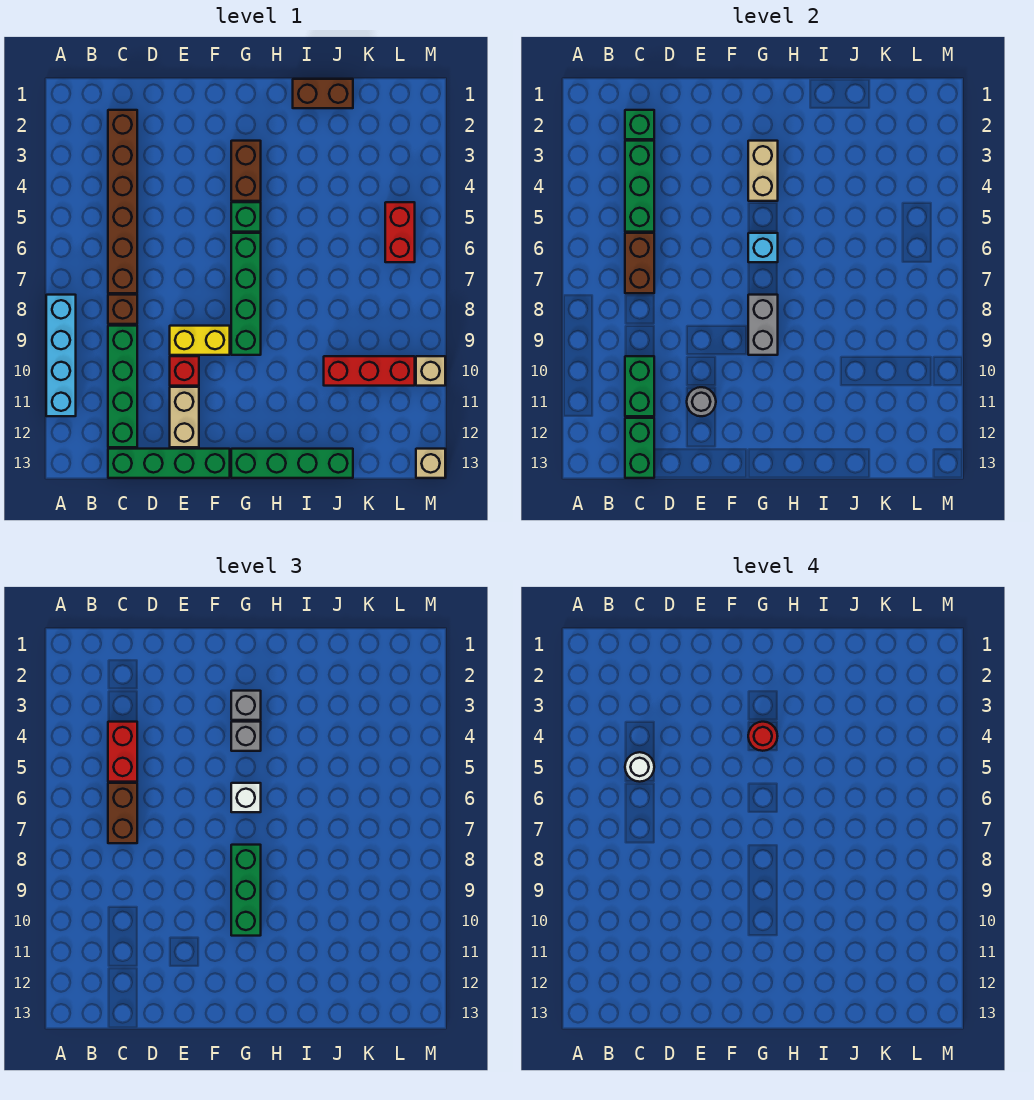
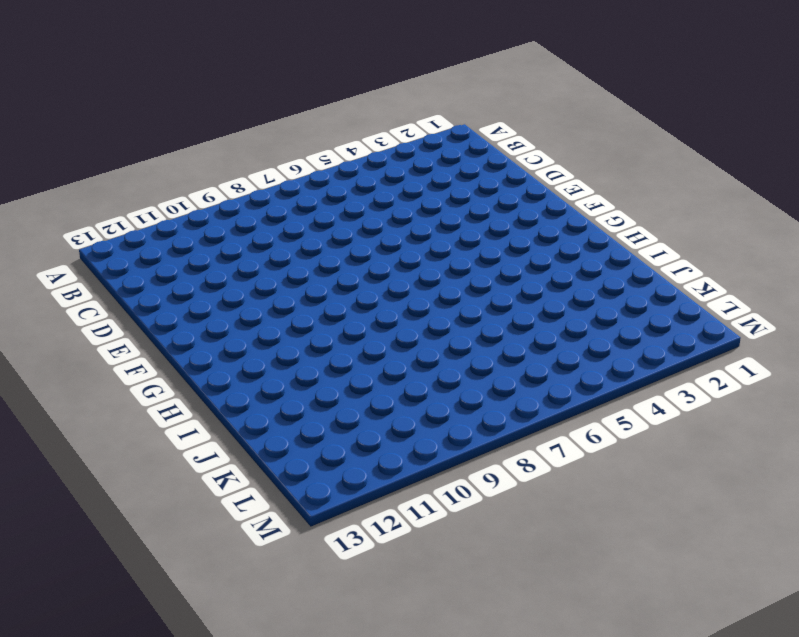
none -> cyan brick A8:A11 level 1
none -> brown brick C2:C7 level 1
none -> brown brick C8 level 1
none -> green brick C9:C12 level 1

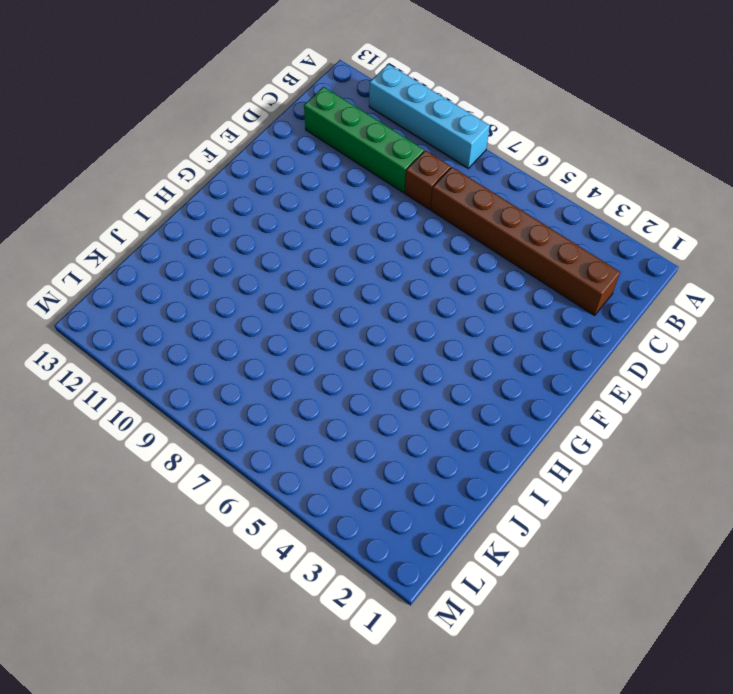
none -> green brick C13:F13 level 1
none -> yellow brick E9:F9 level 1
none -> red brick E10 level 1
none -> tan brick E11:E12 level 1

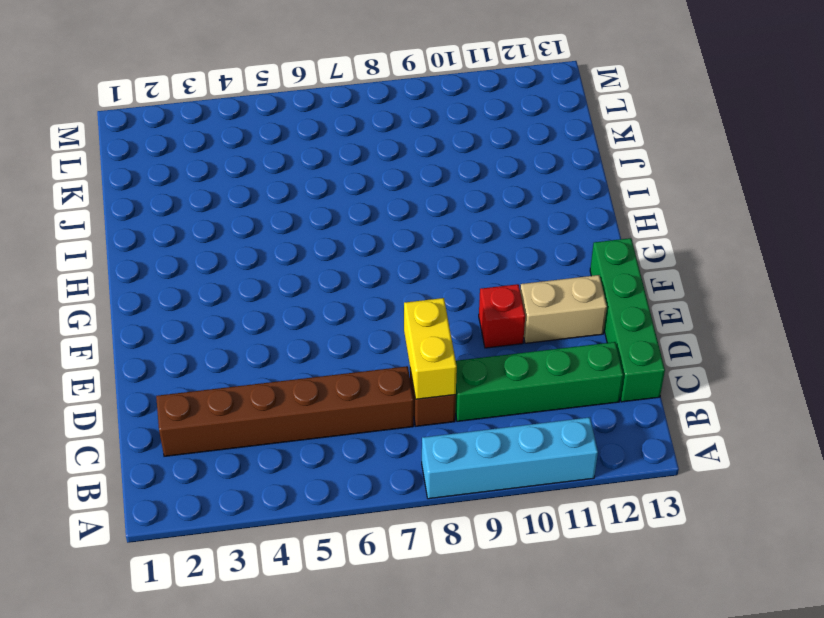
yellow brick C8:D8 level 2 -> yellow brick E9:F9 level 1
none -> brown brick G3:G4 level 1
none -> green brick G5 level 1
none -> green brick G6:G9 level 1
none -> green brick G13:J13 level 1

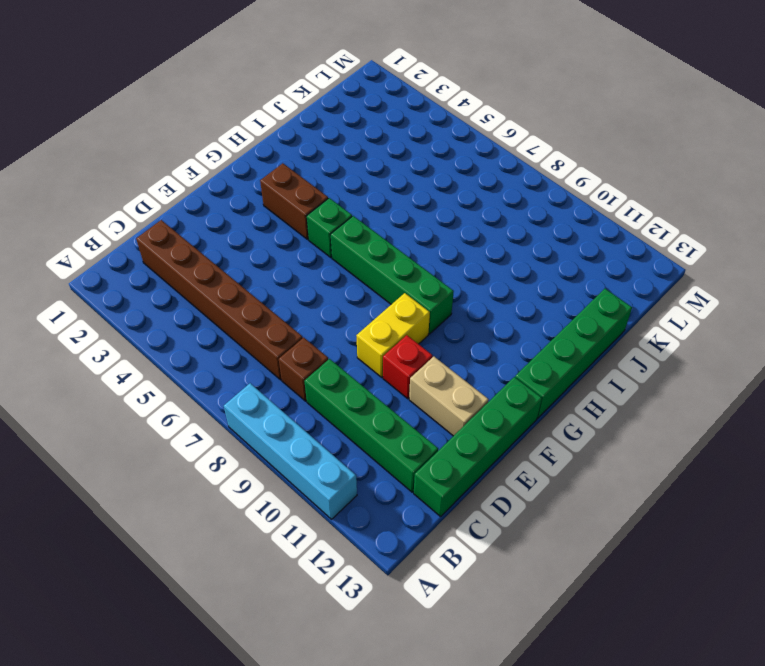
none -> brown brick I1:J1 level 1
none -> red brick J10:L10 level 1
none -> red brick L5:L6 level 1
none -> tan brick M10 level 1

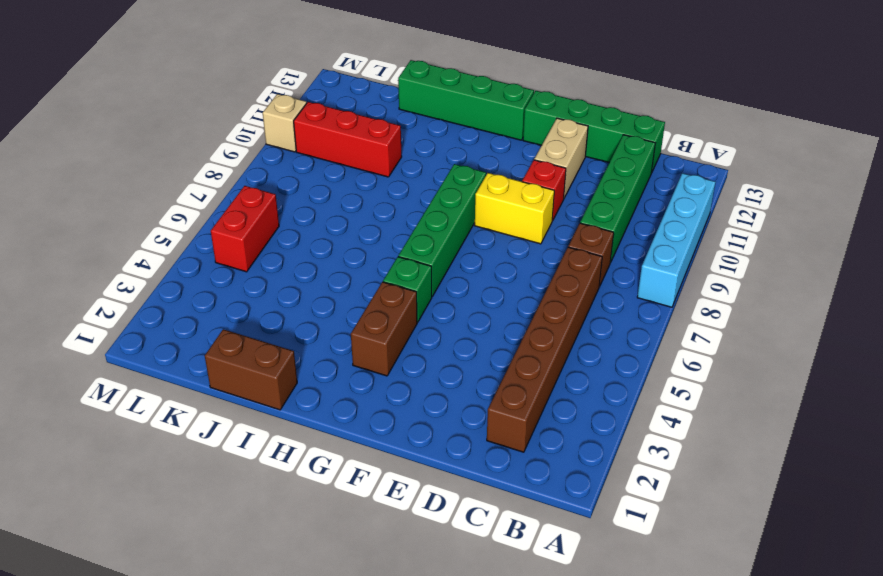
none -> tan brick M13 level 1
none -> green brick C2 level 2
none -> green brick C3:C5 level 2
none -> brown brick C6:C7 level 2

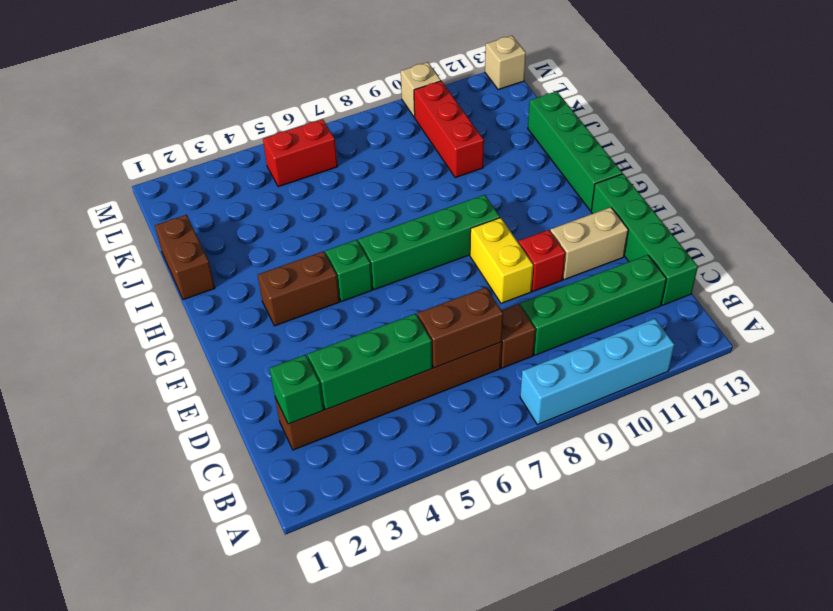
none -> green brick C10:C11 level 2
none -> green brick C12:C13 level 2
none -> grey round brick E11 level 2
none -> tan brick G3:G4 level 2

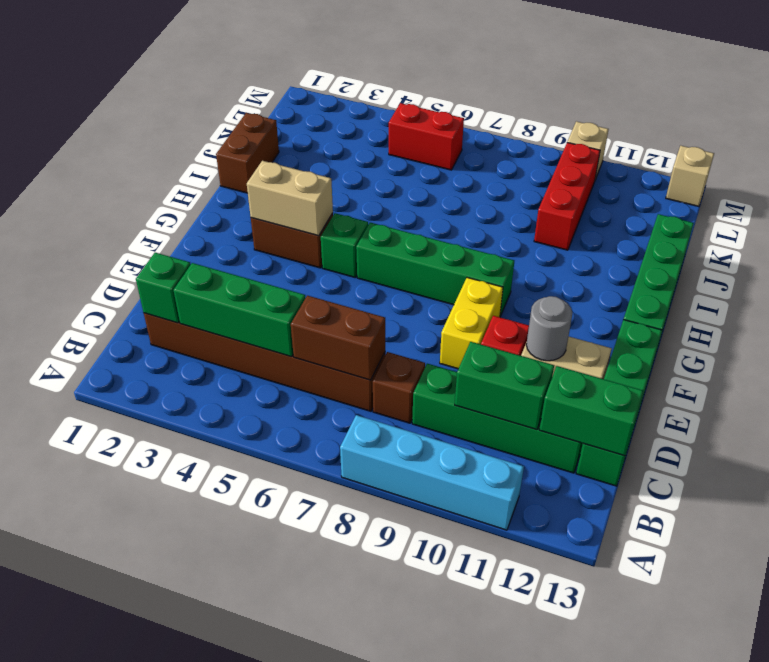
none -> cyan brick G6 level 2
none -> grey brick G8:G9 level 2
none -> red brick C4:C5 level 3
none -> brown brick C6:C7 level 3

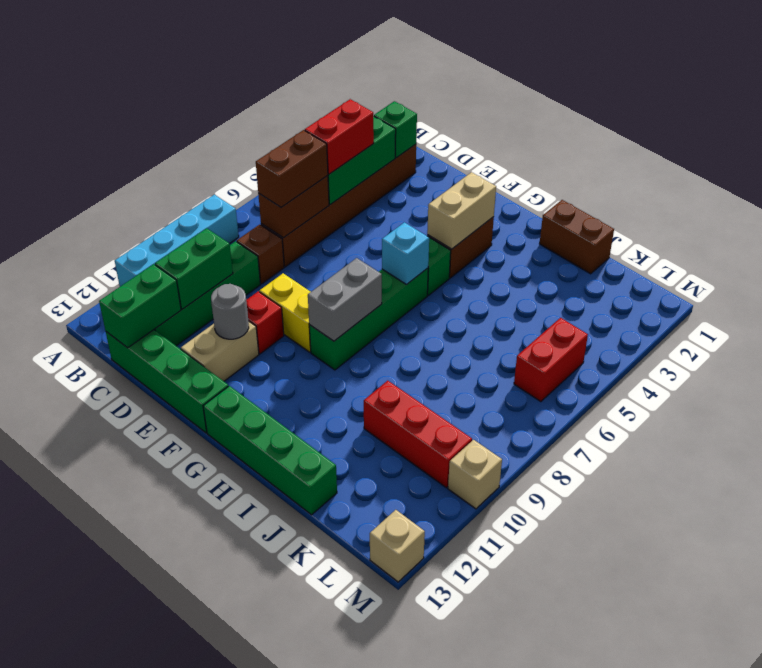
none -> grey brick G3 level 3
none -> grey brick G4 level 3
none -> white brick G6 level 3
none -> green brick G8:G10 level 3

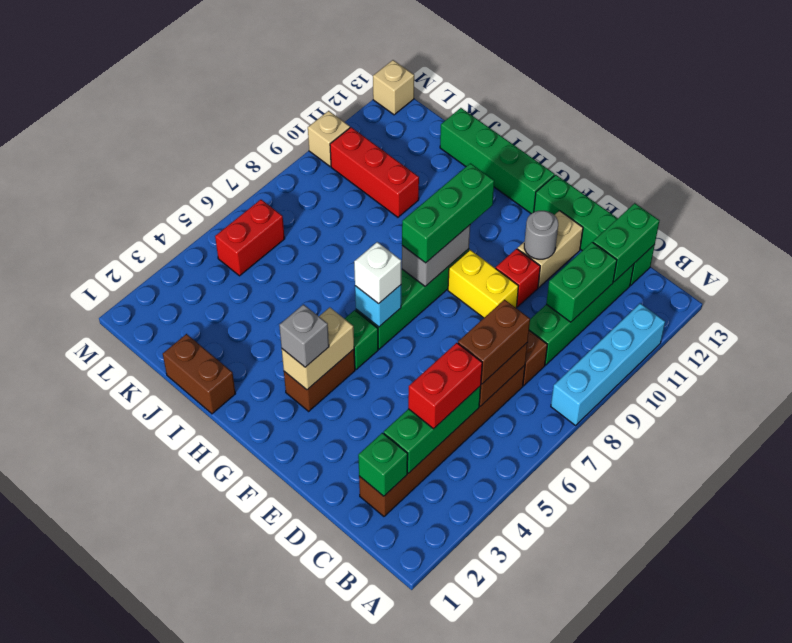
none -> grey brick G4 level 3
none -> white round brick C5 level 4
none -> red round brick G4 level 4

